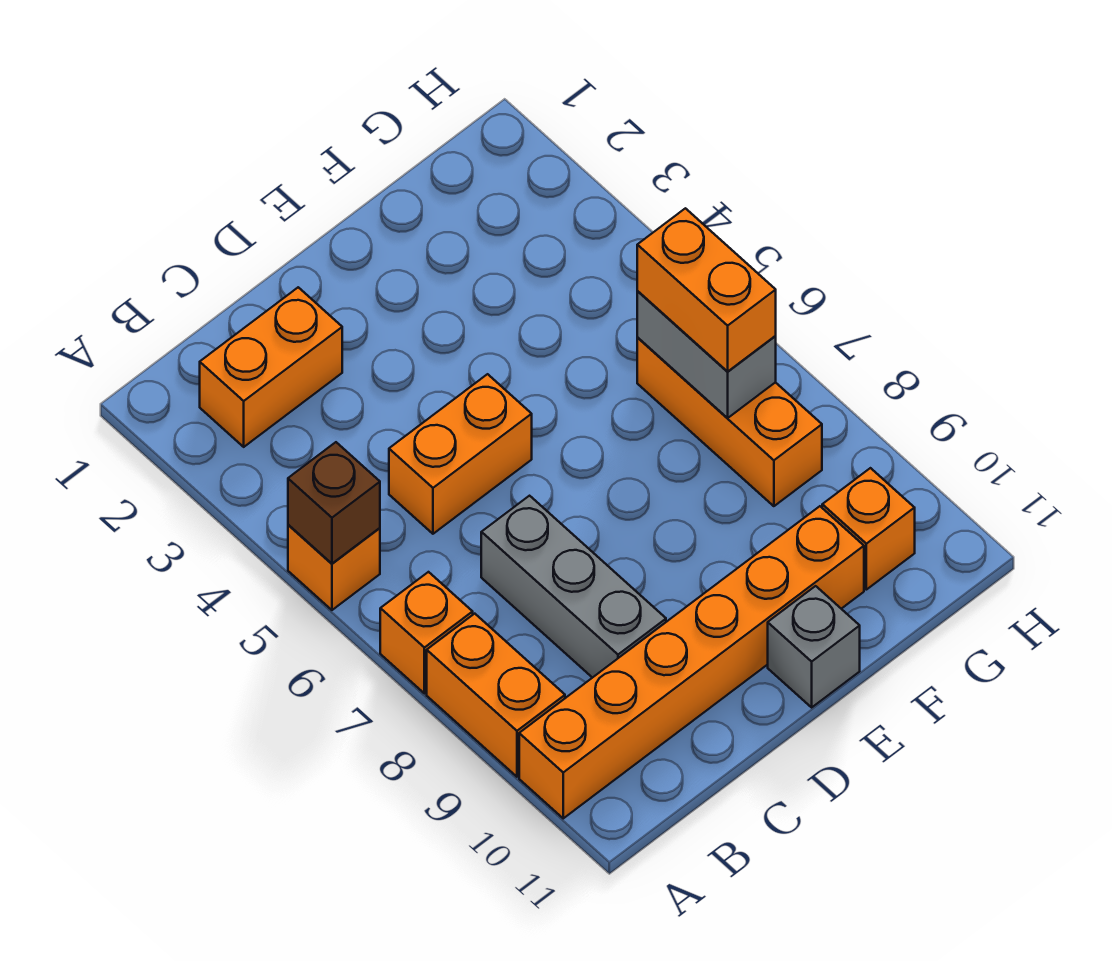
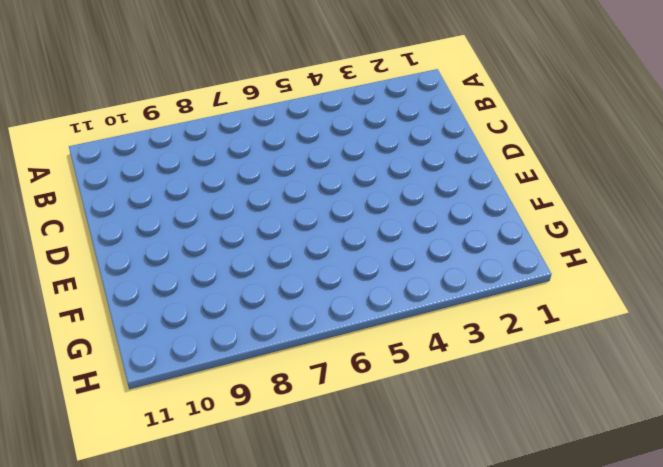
none -> orange brick A5 level 1
none -> orange brick A7 level 1
none -> orange brick A8:A9 level 1

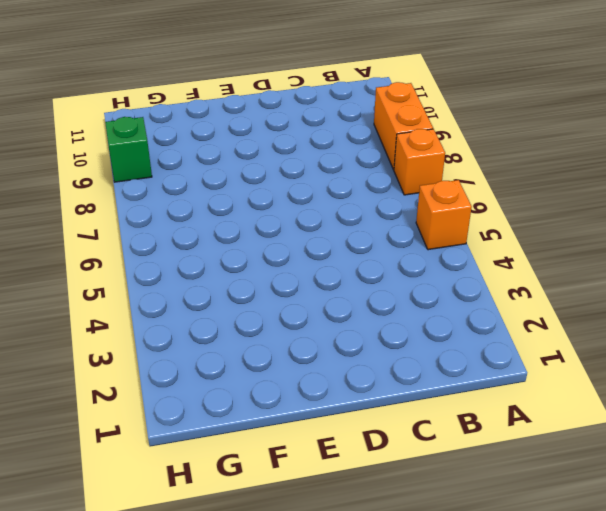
green brick H9 level 1 -> none
none -> orange brick A10:F10 level 1
none -> orange brick B2:C2 level 1
none -> orange brick C5:D5 level 1

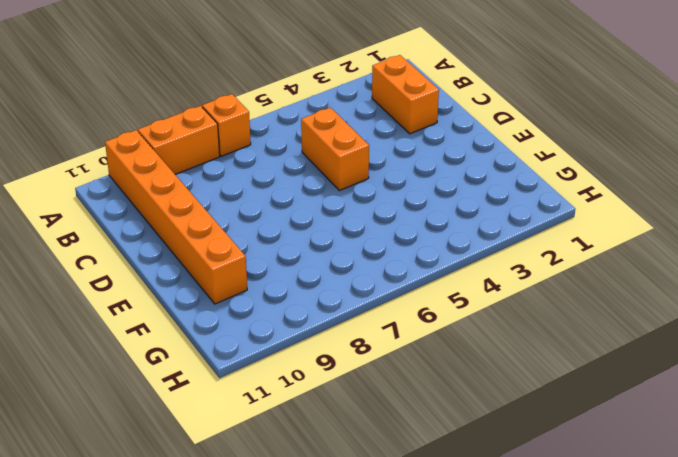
none -> orange brick A5 level 1
none -> grey brick C7:C9 level 1
none -> grey brick E11 level 1

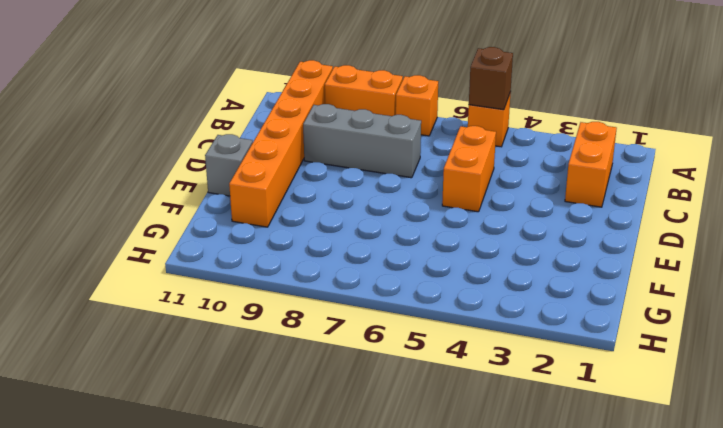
none -> orange brick G6:G8 level 1
none -> orange brick G10 level 1
none -> grey brick G6:G7 level 2

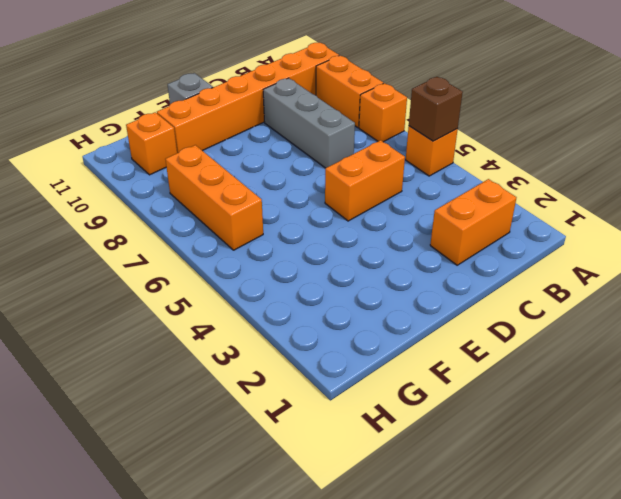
none -> grey brick G6:G7 level 2
none -> orange brick G6:G7 level 3

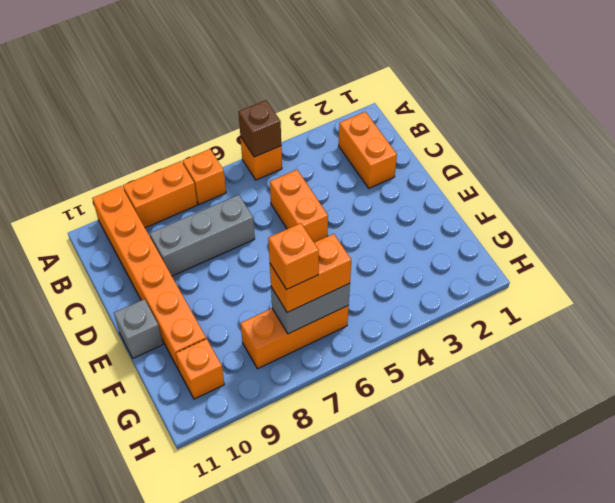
orange brick G7 level 4 -> none

